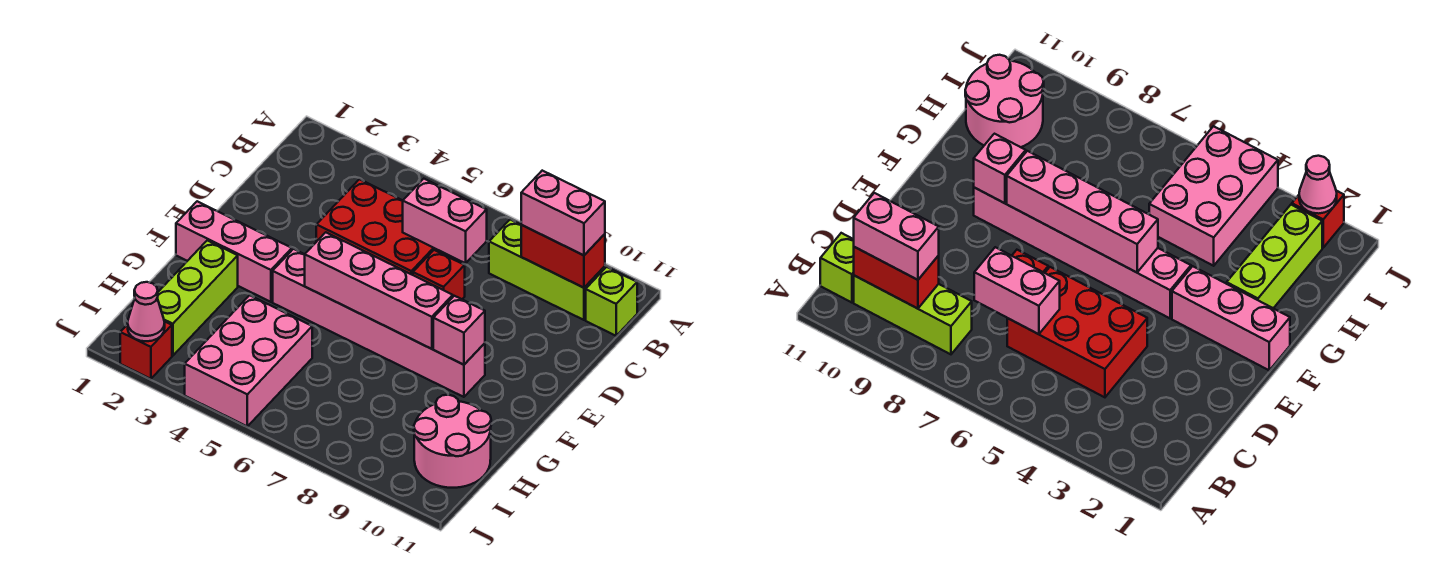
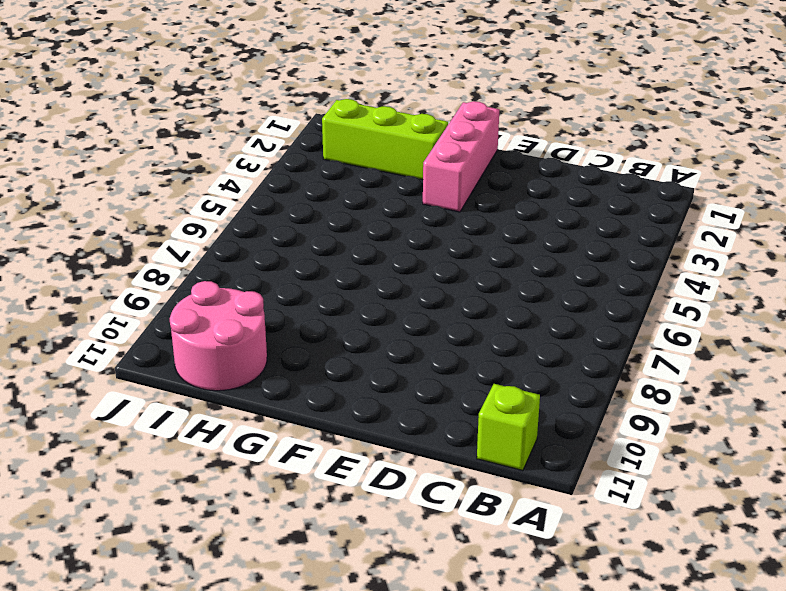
none -> lime brick B8:B10 level 1
none -> red brick C4:D6 level 1
none -> red brick D7 level 1

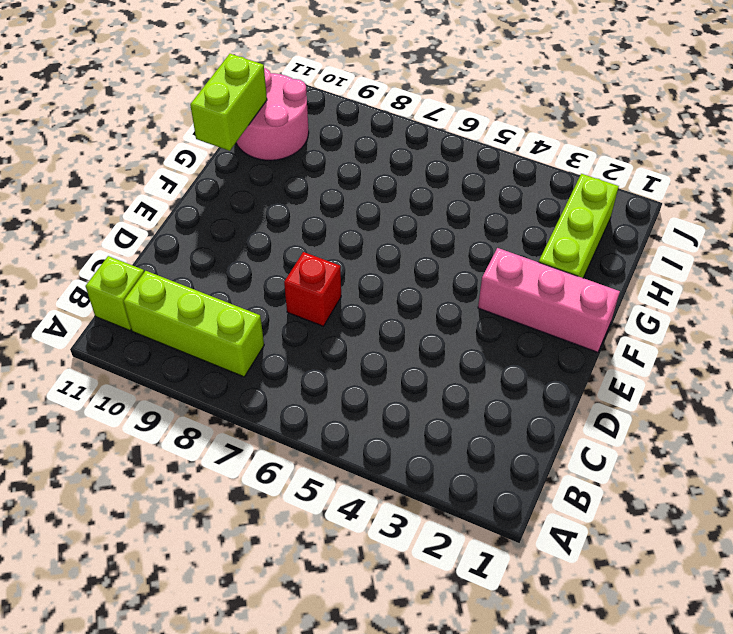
lime brick G11:H11 level 2 -> none
none -> red brick C4:D6 level 1
none -> pink brick F4:F9 level 1
none -> pink brick H4:J5 level 1

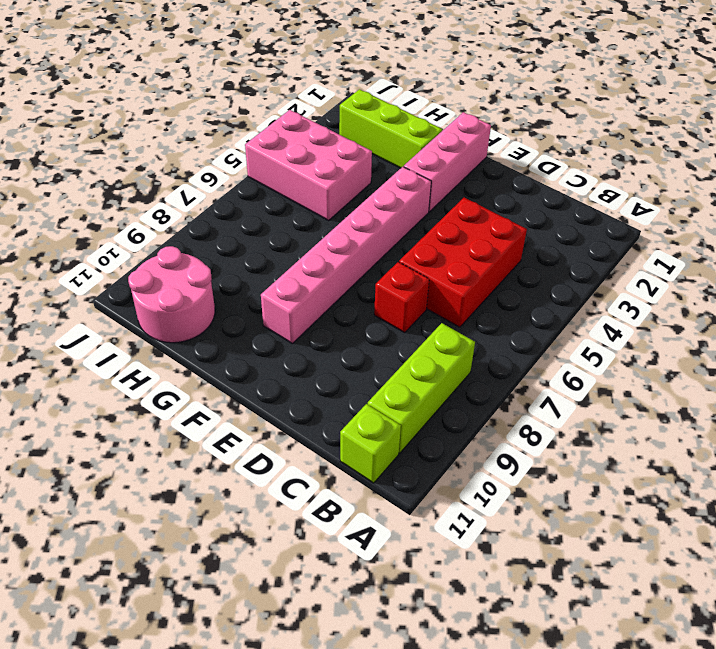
none -> red brick J2 level 1
none -> red brick B9:B10 level 2
none -> pink brick C6:C7 level 2

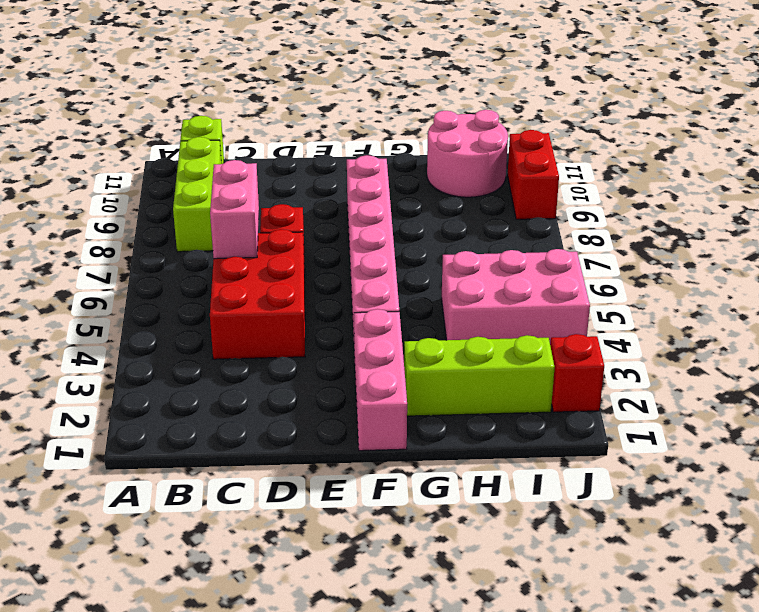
red brick J9:J10 level 1 -> red brick B9:B10 level 2
none -> pink brick F5:F8 level 2
none -> pink brick F9 level 2
none -> pink cone J2 level 2

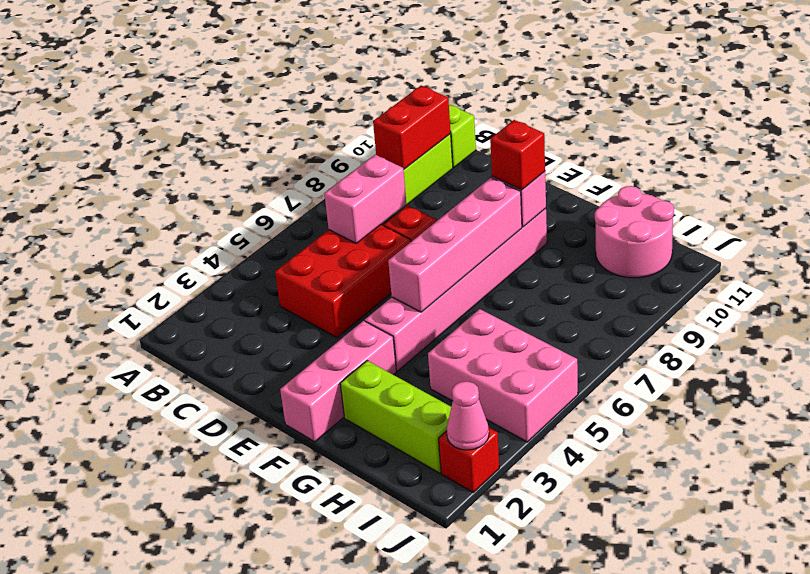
red brick F9 level 3 -> none
none -> pink brick B9:B10 level 3

